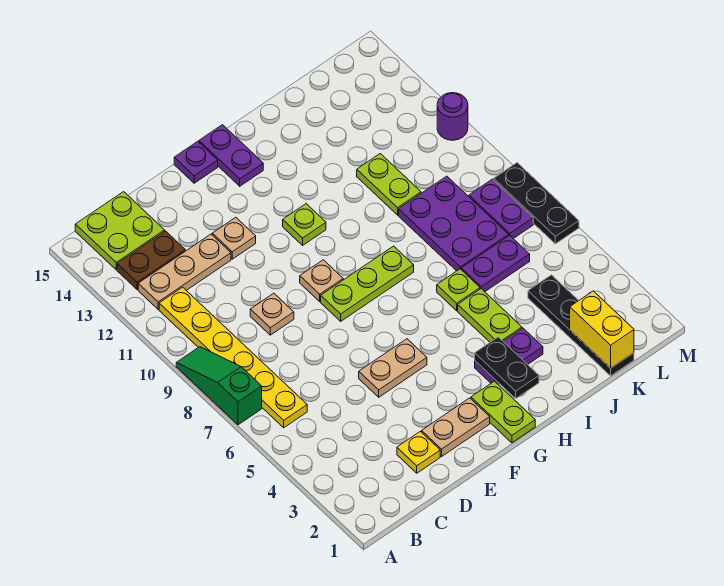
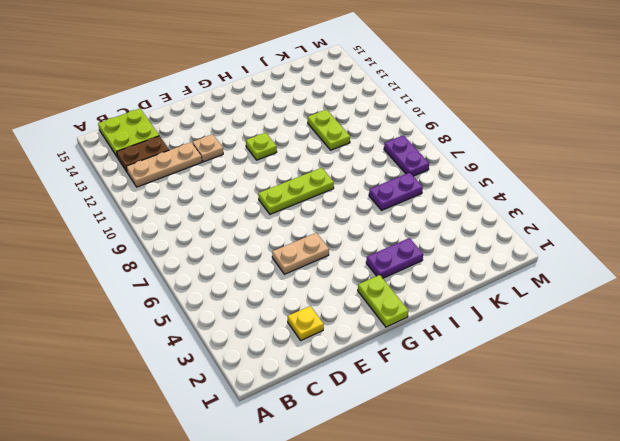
none -> green slope A7:A9 level 1 top 7
none -> yellow plate B6:B11 level 1
none -> tan plate D9 level 1

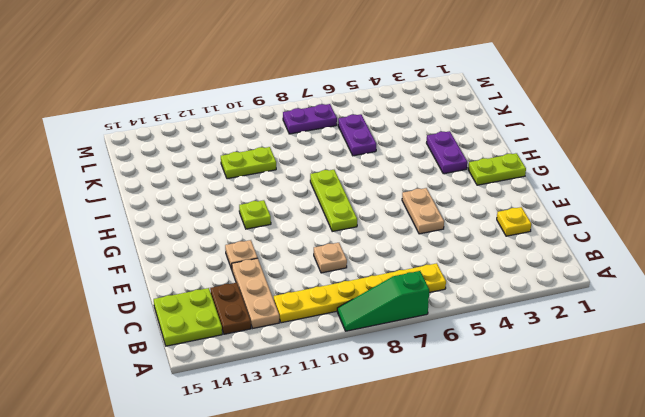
none -> tan plate E2:F2 level 1
none -> tan plate F9 level 1
none -> purple plate F15 level 1

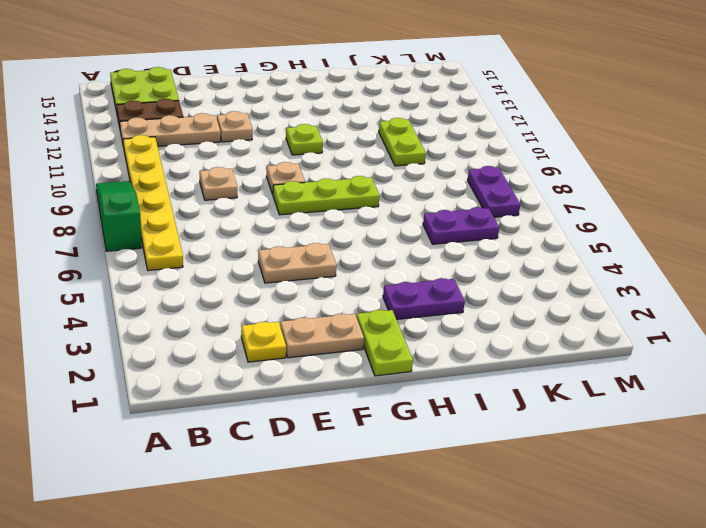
none -> purple plate F15 level 1
none -> purple plate G14:G15 level 1
none -> lime plate I4:I5 level 1

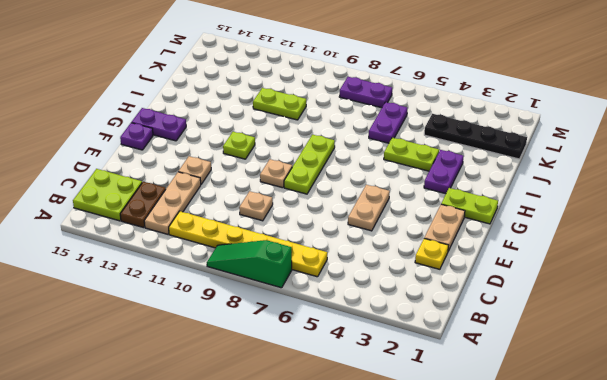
none -> lime plate I6 level 1
none -> purple plate J7:K9 level 1
none -> black plate M6:M8 level 1

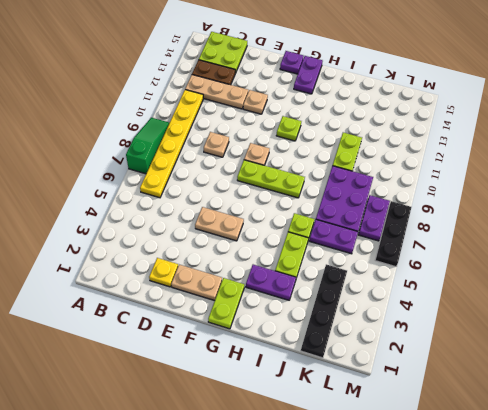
none -> purple round brick M11 level 1
none -> black plate H2:H3 level 2
none -> yellow brick K1:K2 level 2

